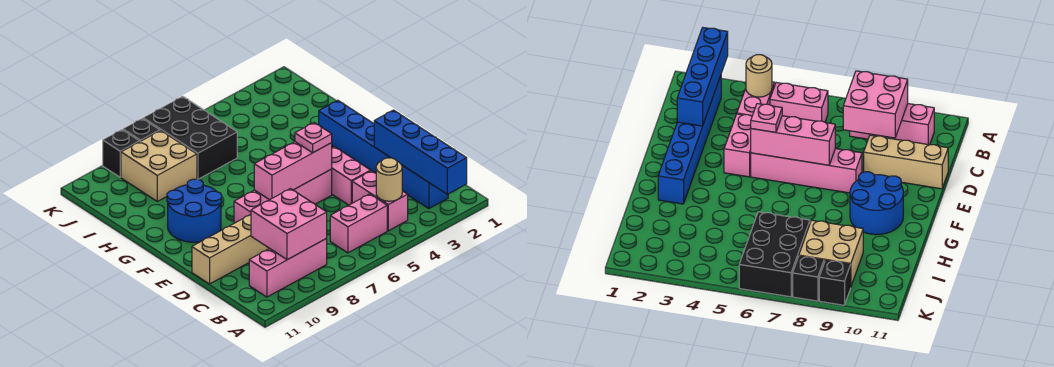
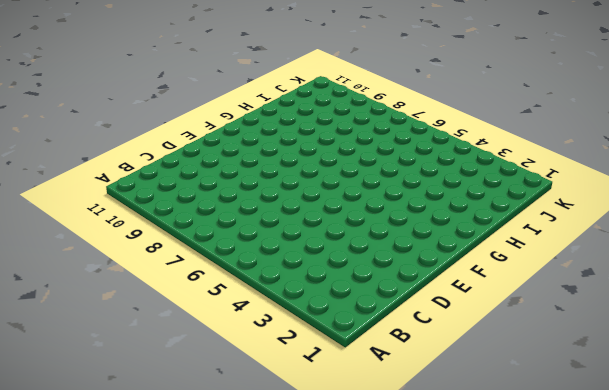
none -> blue brick B2:G2 level 1
none -> pink brick B4:C4 level 1
none -> pink brick B5:B6 level 1

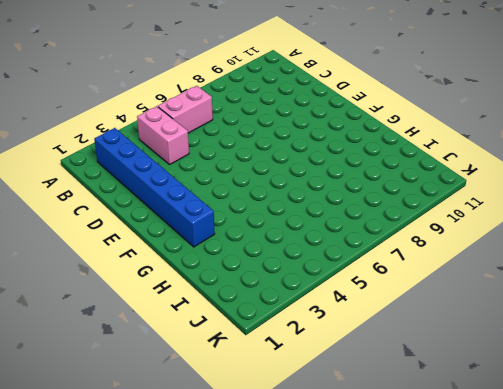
none -> pink brick B8:B10 level 1
none -> pink brick D4:E4 level 1
none -> tan brick D9:D11 level 1

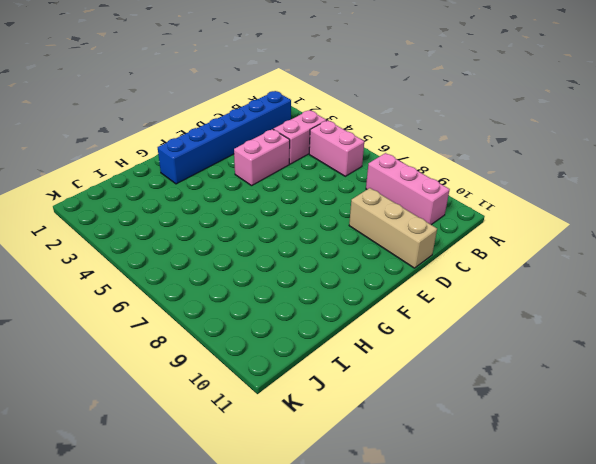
none -> pink brick E5:E8 level 1
none -> blue round brick F9:G10 level 1
none -> black brick I6:K7 level 1

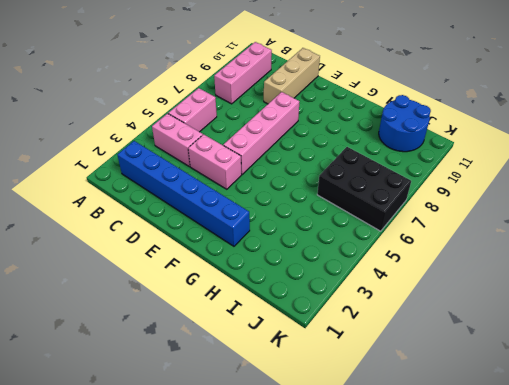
blue round brick I10:J11 level 1 -> blue round brick F9:G10 level 1
none -> tan brick I8:J9 level 1
none -> black brick K8 level 1
none -> black brick K9 level 1

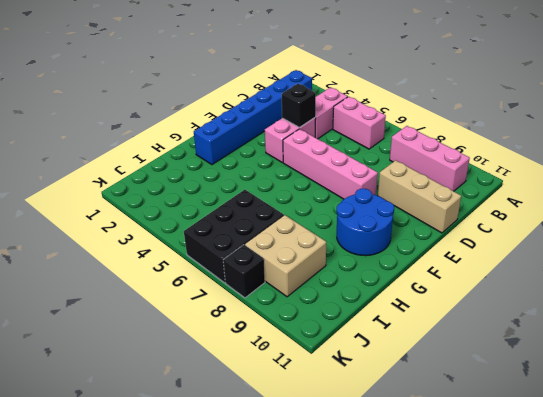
black brick D4 level 2 -> black brick K9 level 1
none -> blue brick A2:D2 level 2
none -> tan round brick B4 level 2
none -> pink brick B8:C9 level 2

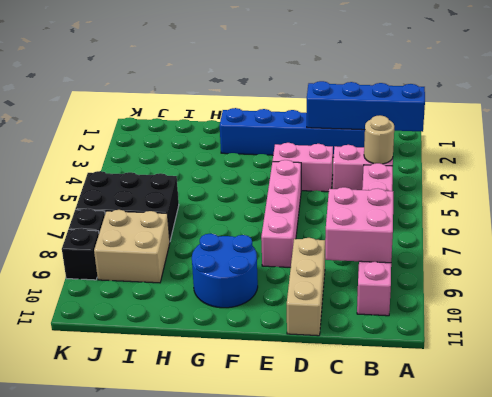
none -> pink brick E5:E7 level 2
none -> pink plate E5 level 3

